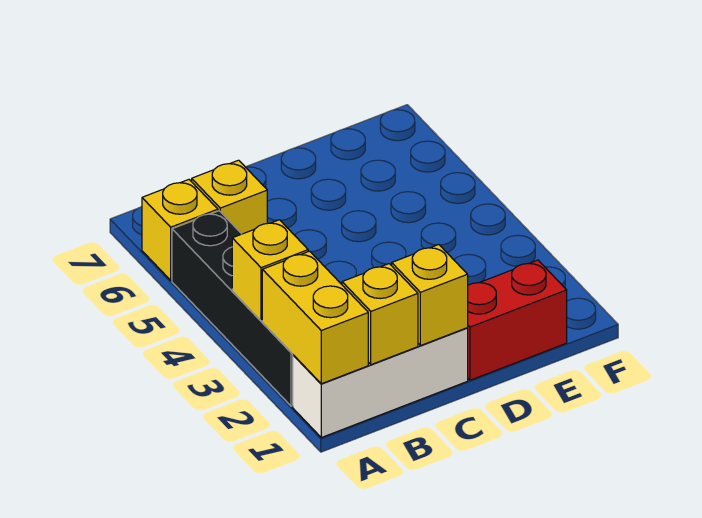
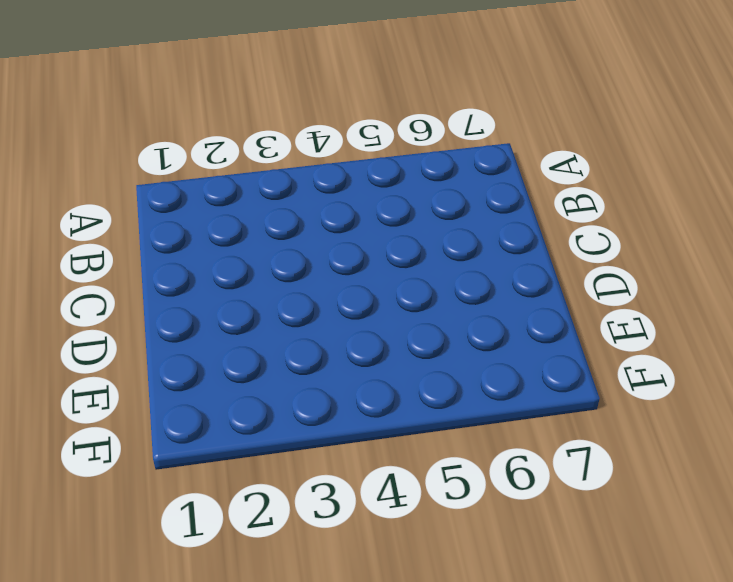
none -> white brick A1:C1 level 1
none -> black brick A2:A5 level 1

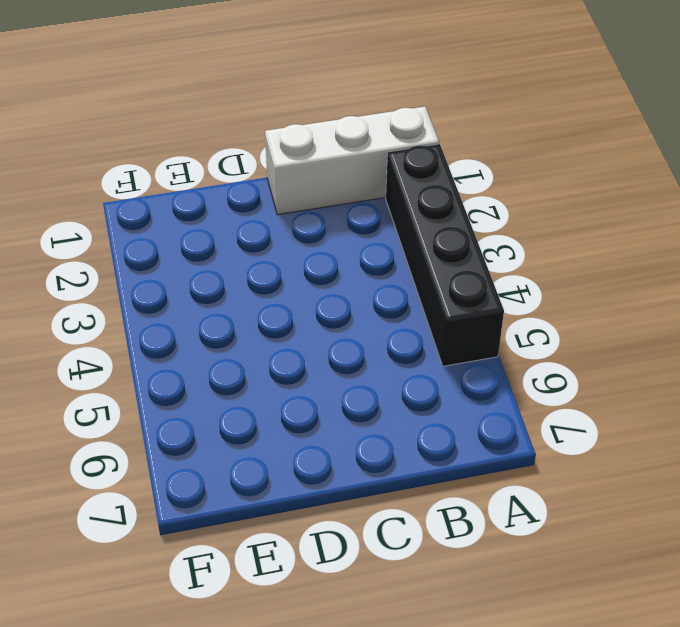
none -> yellow brick A6 level 1
none -> yellow brick B6 level 1

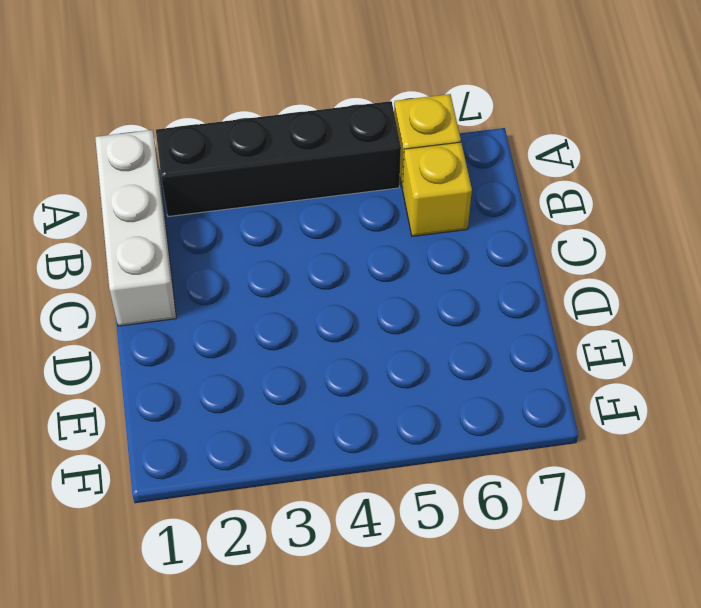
none -> red brick D1:E1 level 1
none -> yellow brick A1:A2 level 2

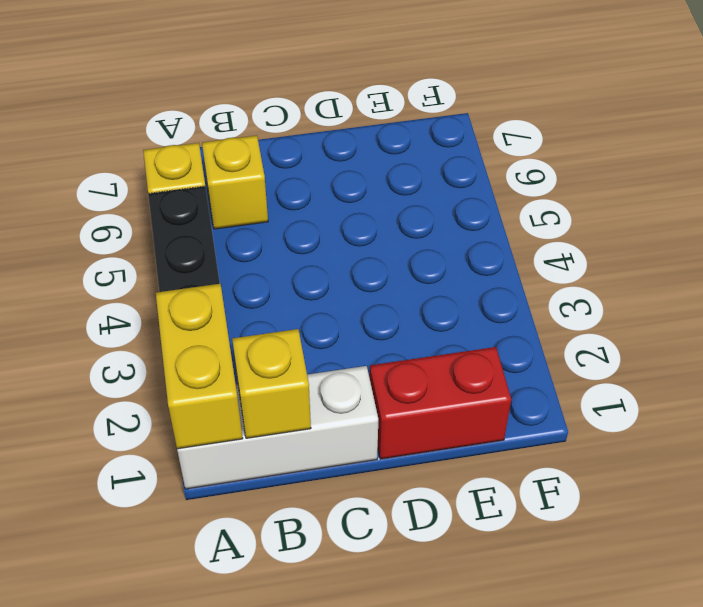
none -> yellow brick A3 level 2
none -> yellow brick C1 level 2

